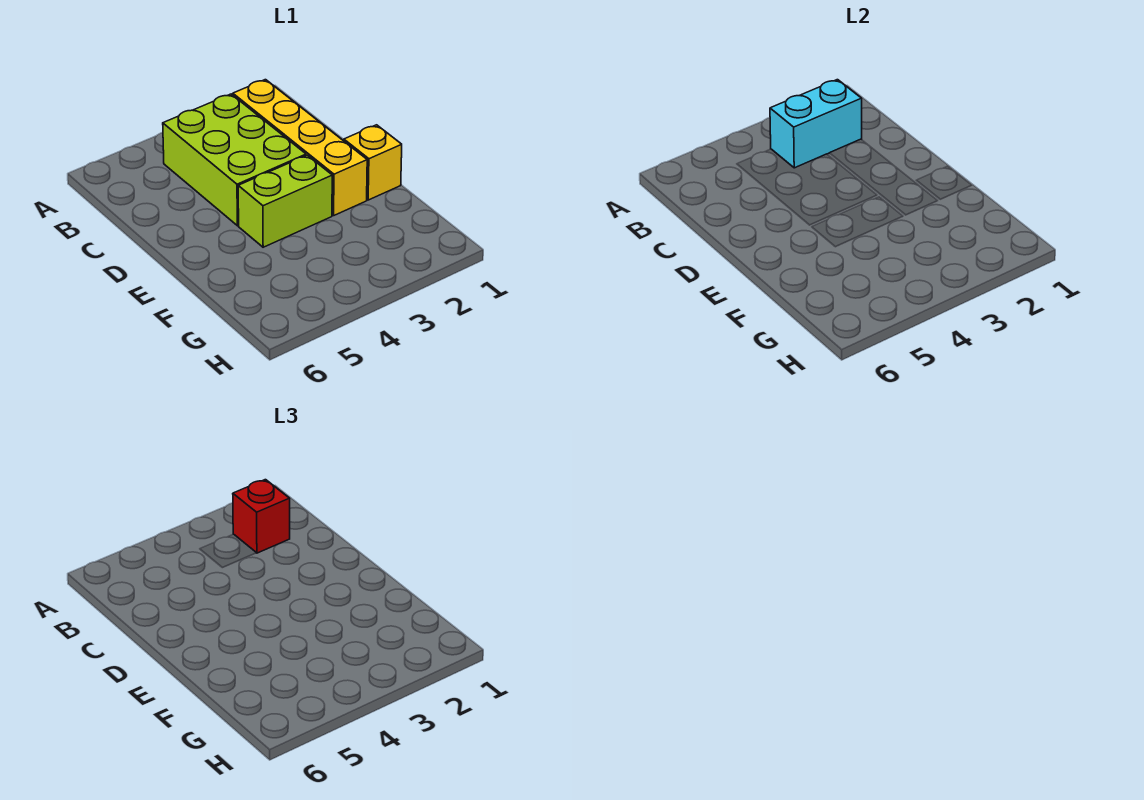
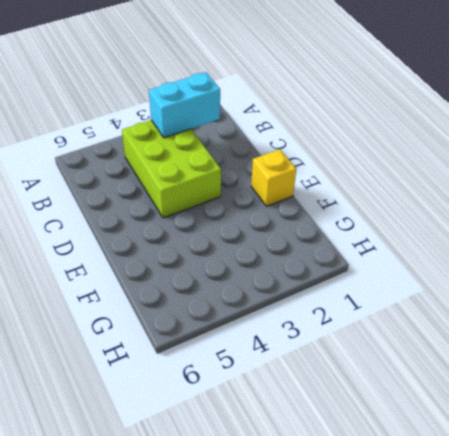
none -> yellow brick B2:E2 level 1
none -> lime brick E3:E4 level 1

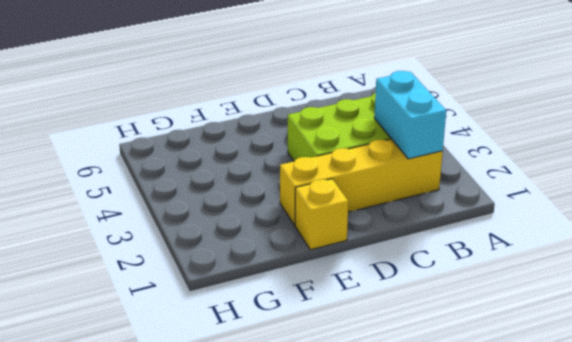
none -> lime brick E3:E4 level 1
none -> red brick B2 level 3

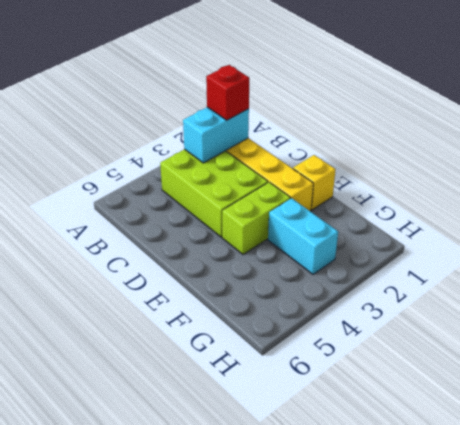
cyan brick F3:G3 level 1 -> none

